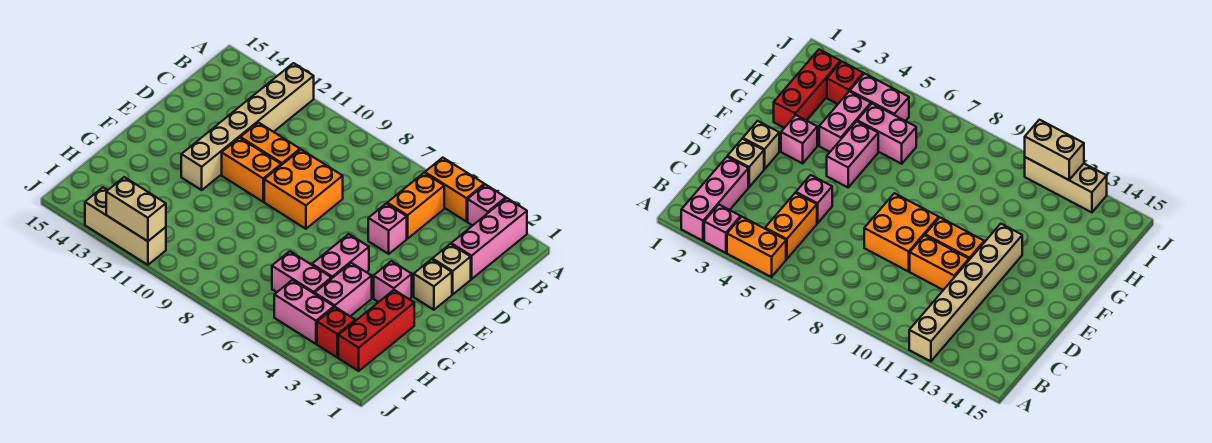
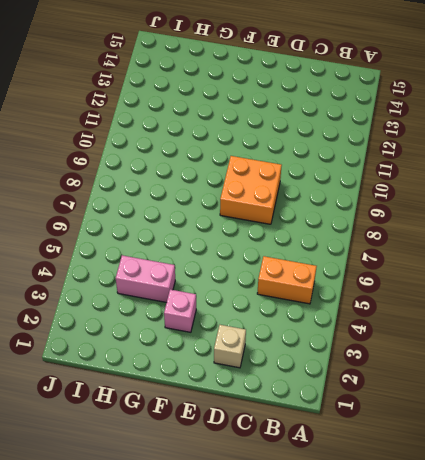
none -> pink brick A2:C2 level 1
none -> pink brick A3 level 1
none -> orange brick A4:A5 level 1

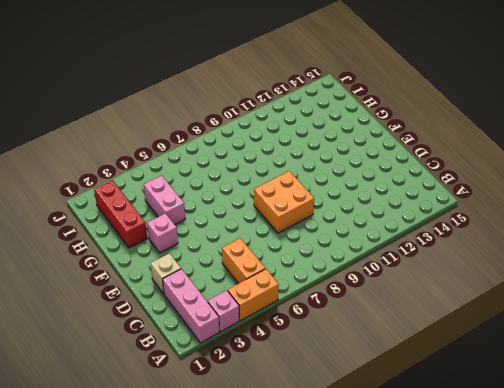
none -> tan brick A12:F12 level 1
none -> pink brick D5 level 1
none -> orange brick D10:D11 level 1

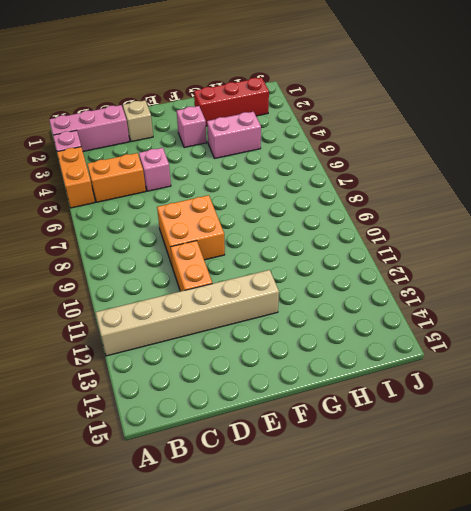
none -> tan brick E2 level 1
none -> orange brick E10:E11 level 1
none -> pink brick F5:G5 level 1

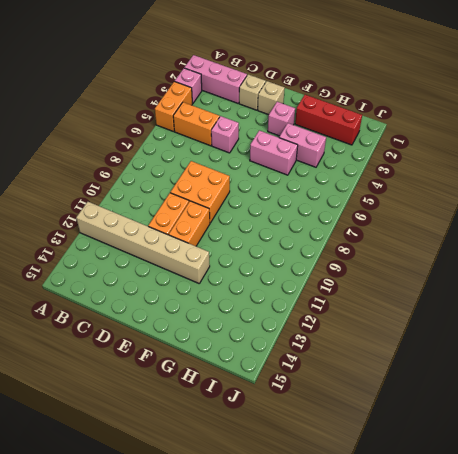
none -> pink brick H5:H6 level 1
none -> red brick I3 level 1
none -> pink brick I4:I5 level 1

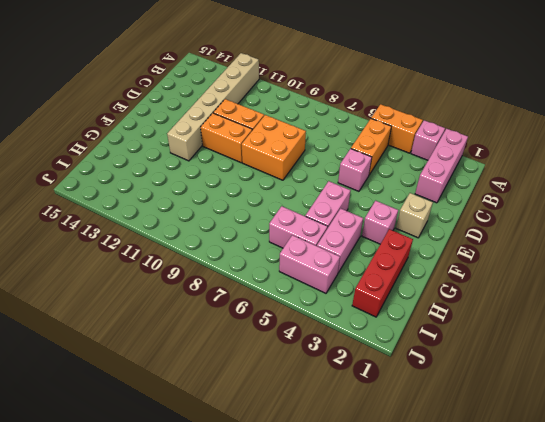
none -> tan brick D2 level 1
none -> red brick I3 level 1
none -> tan brick J11:J13 level 1

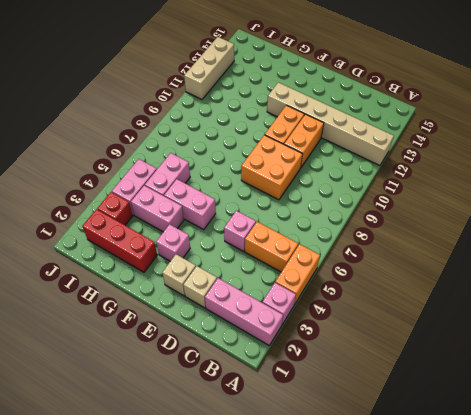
none -> tan brick J11:J12 level 2

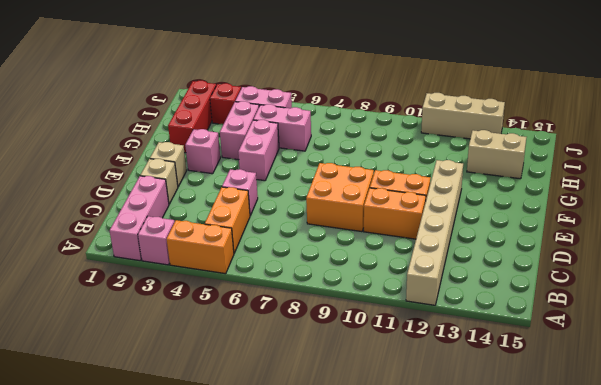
tan brick H13:H14 level 1 -> tan brick J11:J12 level 2

